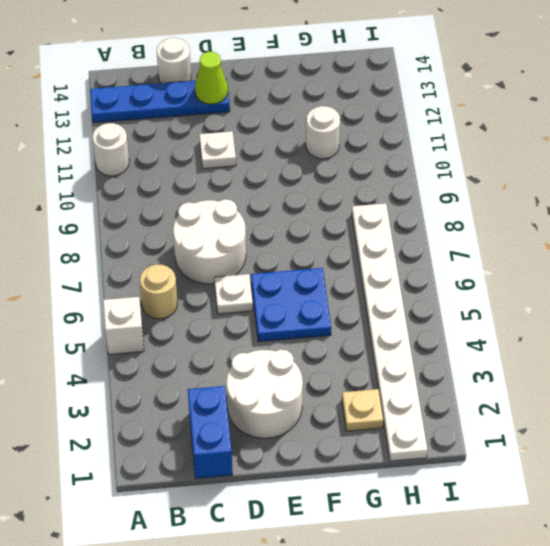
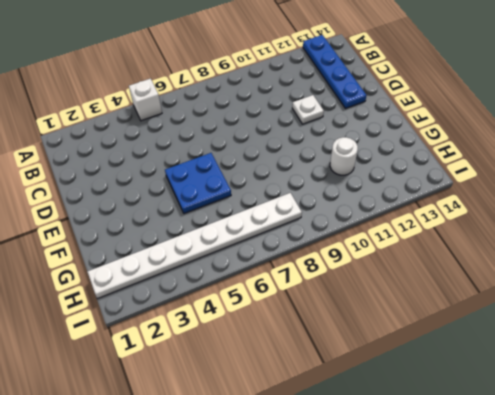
none -> white round brick A11 level 1
none -> tan round brick B6 level 1
none -> blue brick C1:C2 level 1

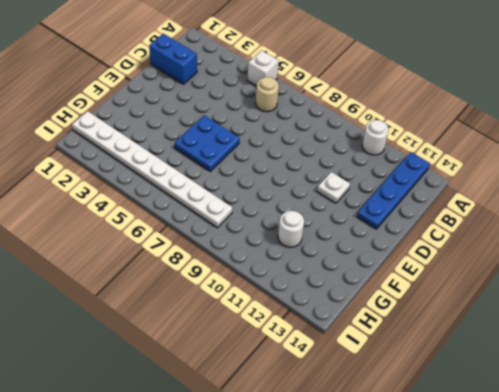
none -> white round brick C7:D8 level 1
none -> white round brick C14 level 1
none -> white round brick D2:E3 level 1

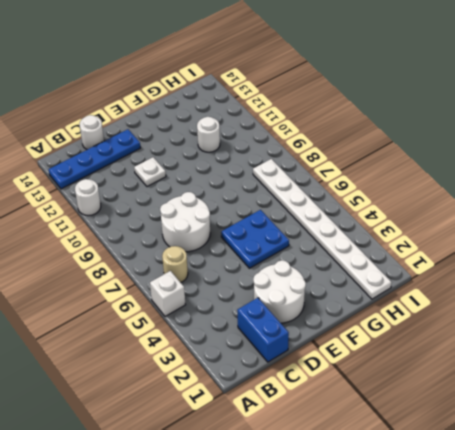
none -> white plate D6 level 1
none -> tan plate G2 level 1
none -> lime cone D13 level 2

